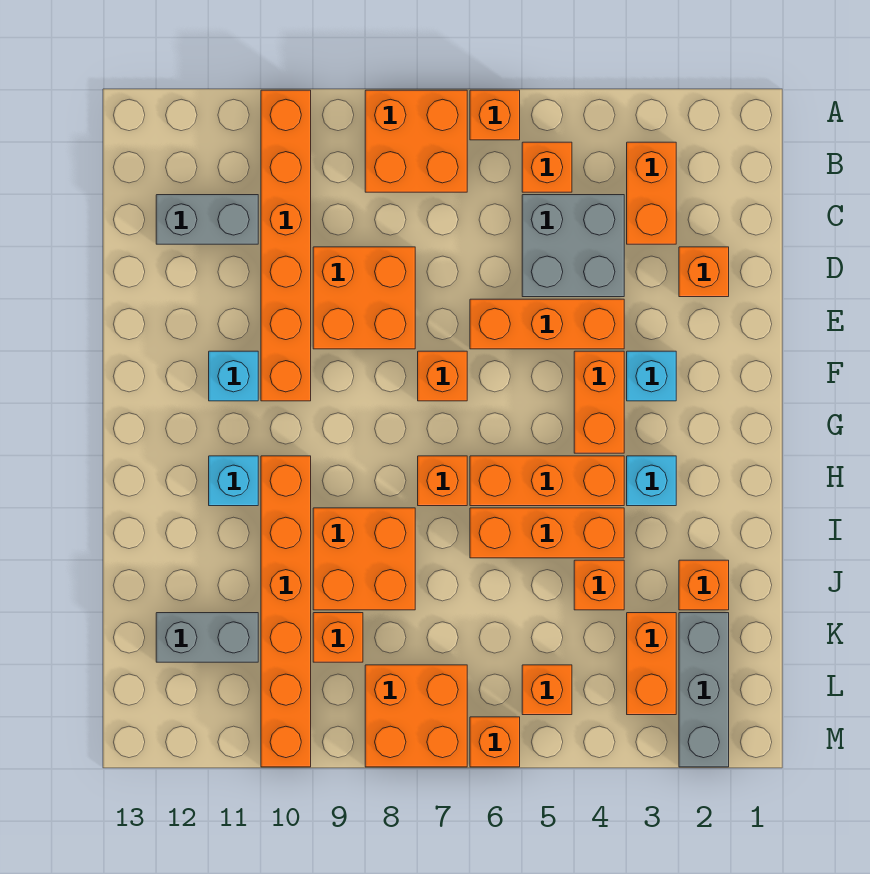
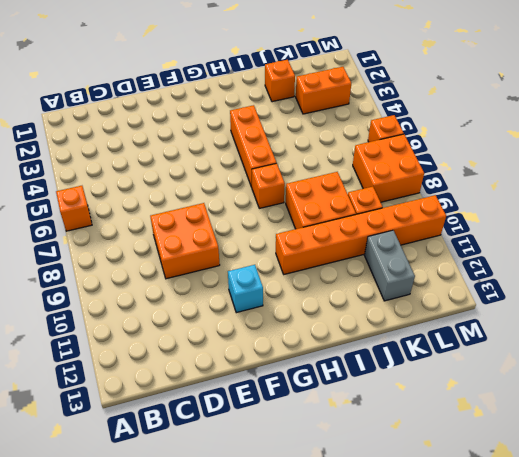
none -> orange brick A7:B8 level 1
none -> orange brick A10:F10 level 1
none -> orange brick B3:C3 level 1
none -> orange brick B5 level 1

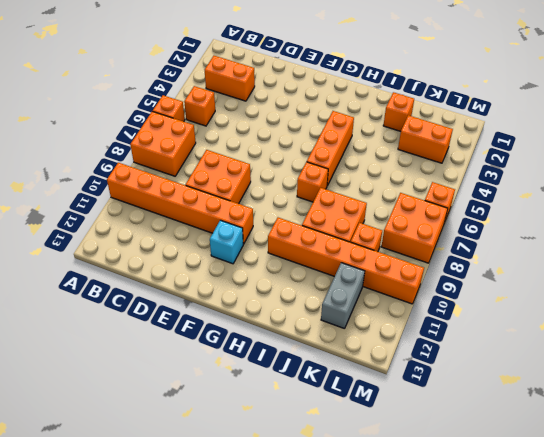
none -> grey brick C4:D5 level 1
none -> grey brick C11:C12 level 1
none -> orange brick D2 level 1
none -> orange brick E4:E6 level 1

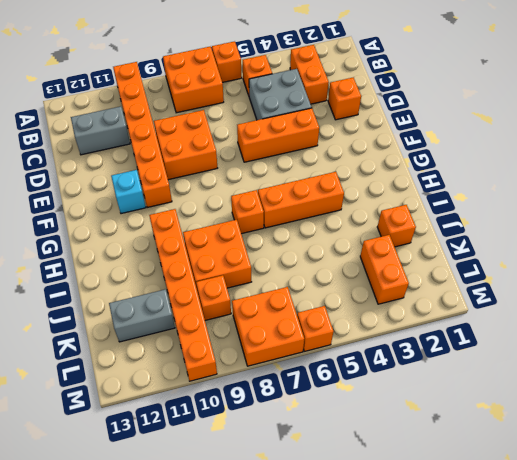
none -> cyan brick F3 level 1
none -> orange brick F4:G4 level 1
none -> orange brick F7 level 1
none -> cyan brick H3 level 1

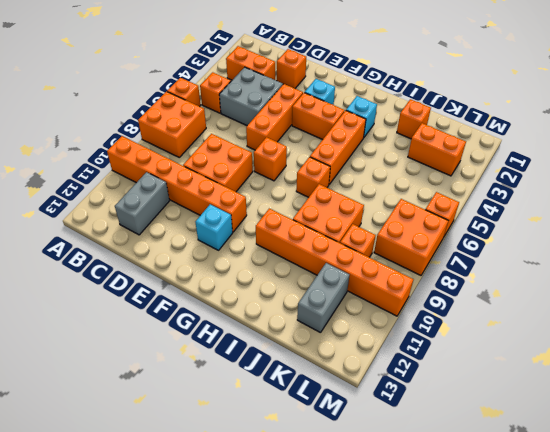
none -> cyan brick H11 level 1
none -> orange brick I4:I6 level 1
none -> orange brick J4 level 1
none -> grey brick K2:M2 level 1

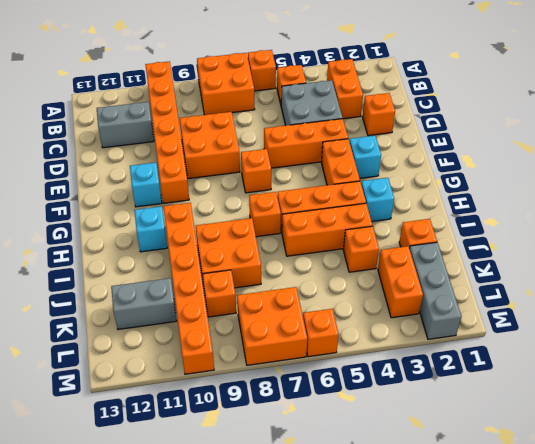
none -> orange brick L5 level 1

